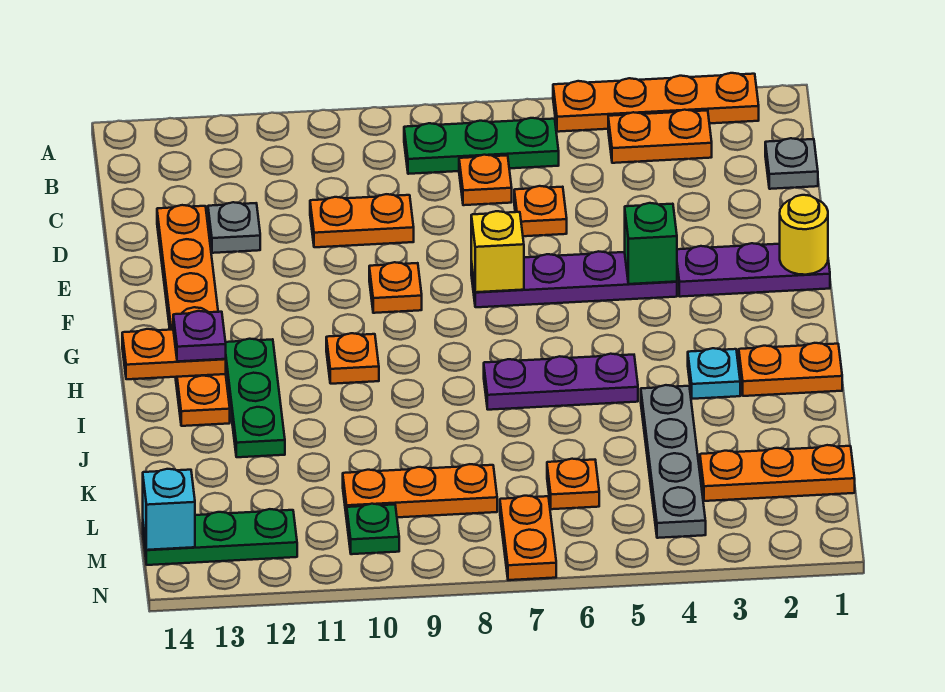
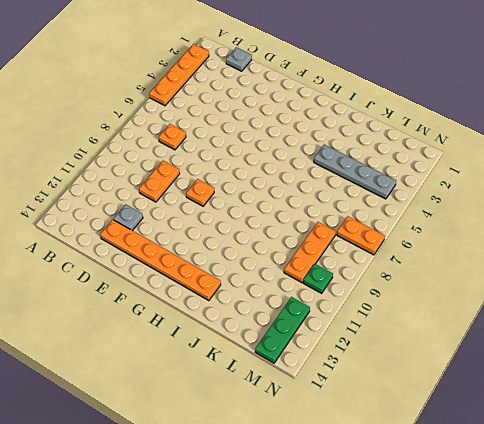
none -> orange plate B3:B4 level 1
none -> green plate B6:B8 level 1
none -> orange plate D6 level 1
none -> purple plate F1:F3 level 1

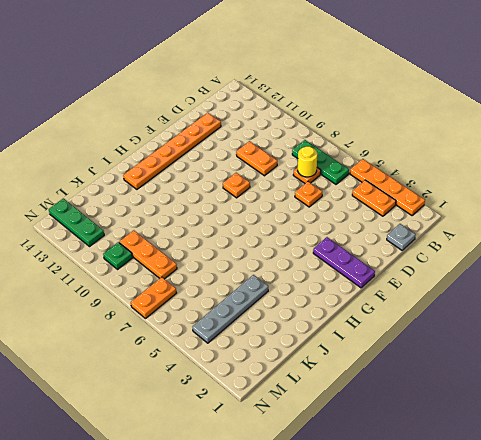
yellow round brick C7 level 2 -> yellow round brick F1 level 2
none -> grey plate D12 level 1
none -> purple plate F4:F7 level 1
none -> orange plate H10 level 1
none -> green plate H12:J12 level 1

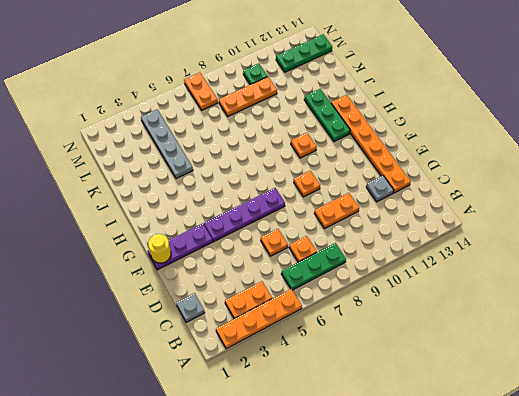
none -> orange plate I1:I2 level 1
none -> cyan plate I3 level 1
none -> purple plate I5:I7 level 1
none -> orange plate L1:L3 level 1

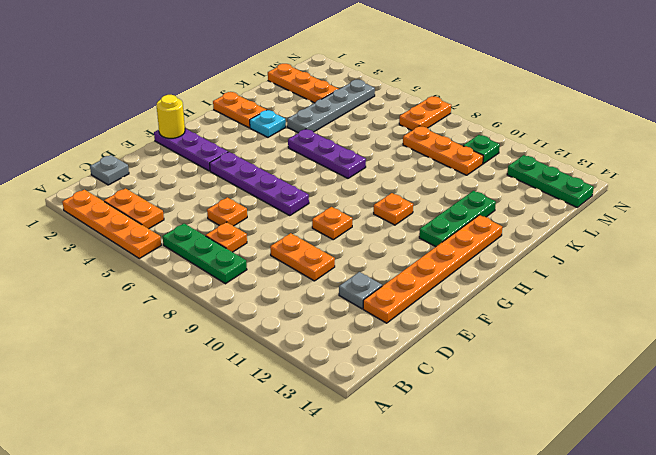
none -> orange plate L6 level 1
none -> green brick F4 level 2
none -> yellow brick F7 level 2
none -> orange plate H13:H14 level 2

